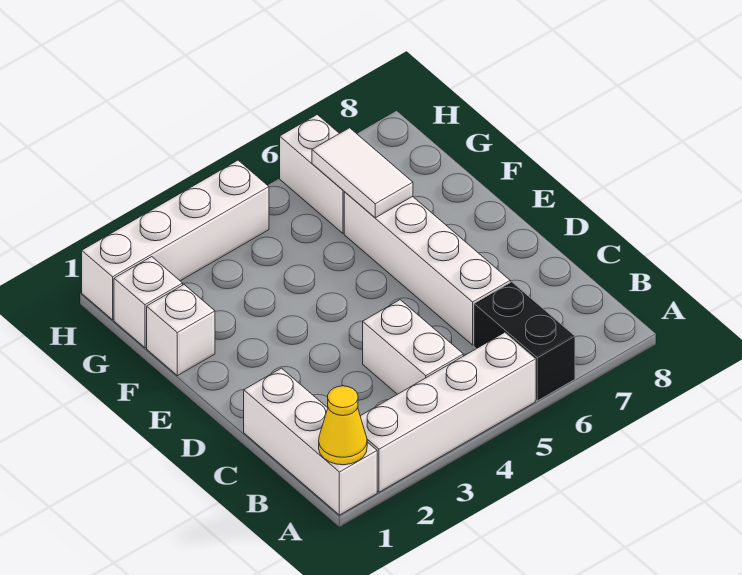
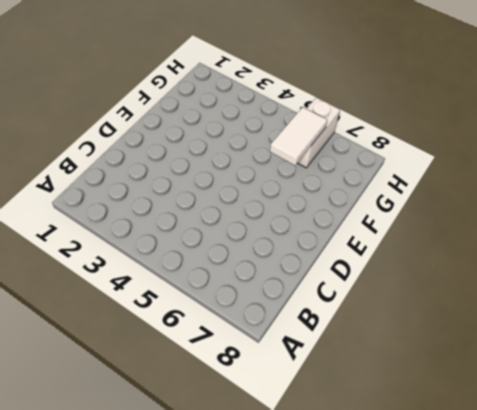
none -> white brick A1:C1 level 1
none -> white brick A2:A5 level 1

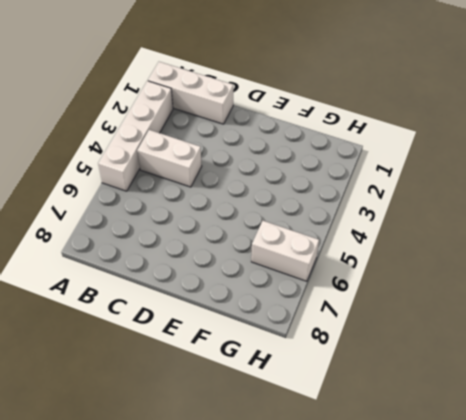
none -> black brick A6:B6 level 1
none -> white brick C6:F6 level 1

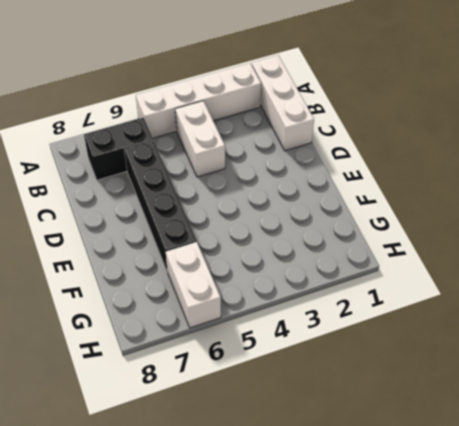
black brick B6:B7 level 1 -> black brick A6:B6 level 1
black brick C6:F6 level 1 -> white brick C6:F6 level 1
none -> white brick F1 level 1
none -> white brick G1 level 1

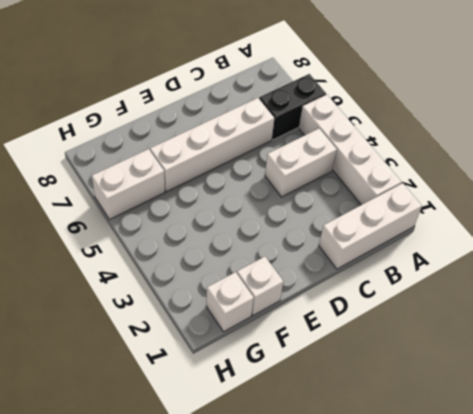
none -> white brick H1:H4 level 1
none -> yellow cone A1 level 2

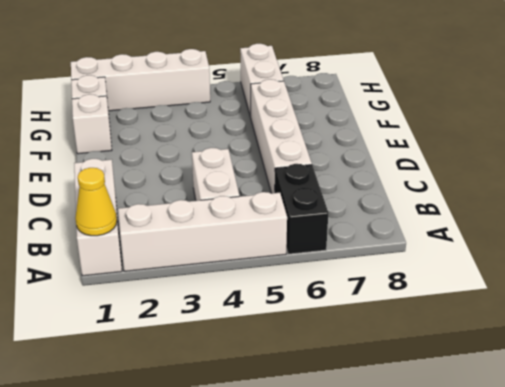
none -> white tile F6:G6 level 2

